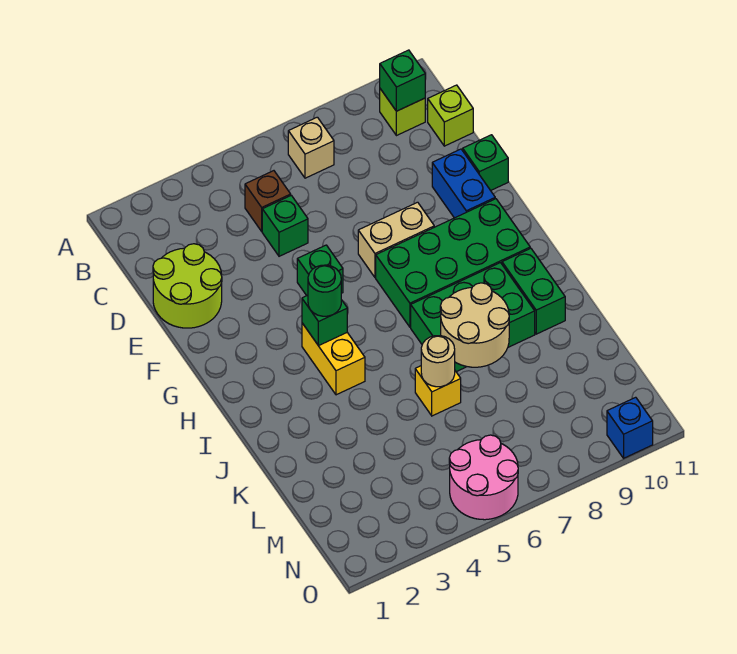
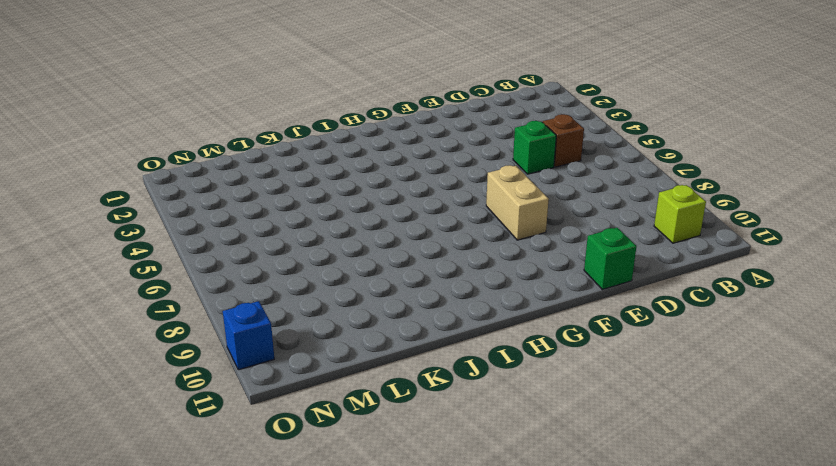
none -> tan brick B7 level 1
none -> lime brick C11 level 1
none -> lime round brick D1:E2 level 1

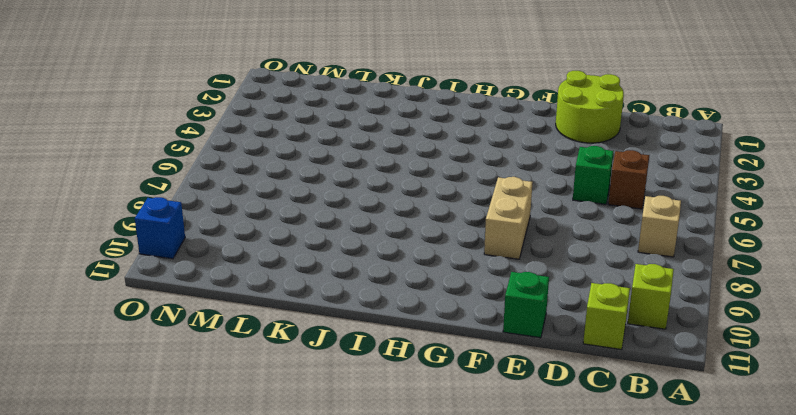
none -> blue brick E10:F10 level 1
none -> green brick F5 level 1
none -> green brick G7:H10 level 1

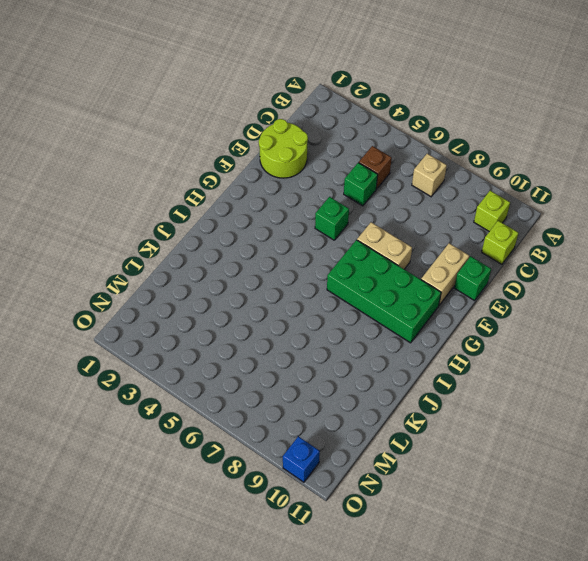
tan brick E10:F10 level 1 -> blue brick E10:F10 level 1
none -> yellow brick H4:I4 level 1
none -> green brick I7:J9 level 1
none -> green brick I10:J10 level 1

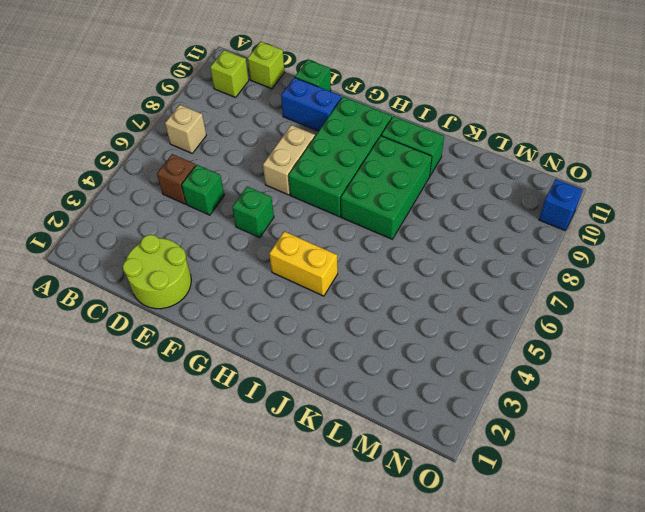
none -> yellow brick K6 level 1
none -> pink round brick N5:O6 level 1
none -> green brick B10 level 2

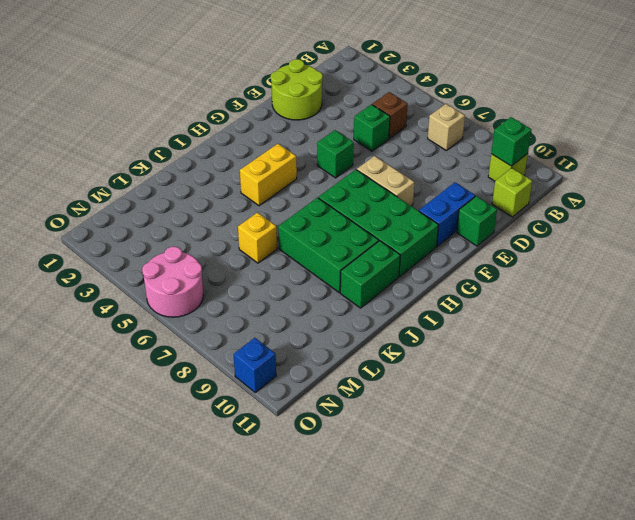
none -> green brick H4 level 2
none -> tan round brick J7:K8 level 2
none -> tan round brick K6 level 2

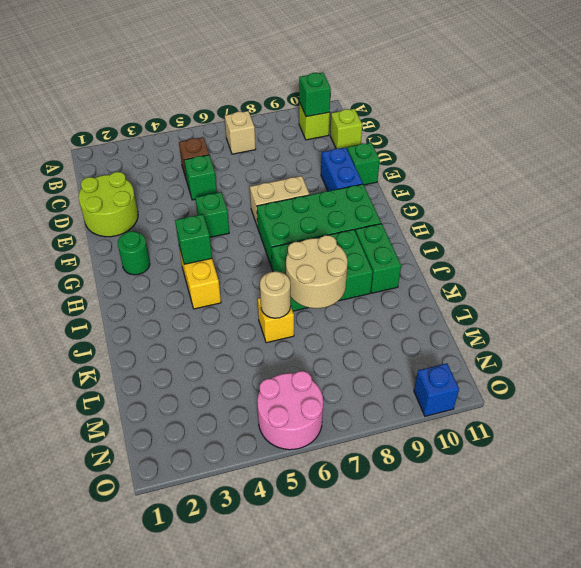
green round brick G2 level 1 -> green round brick H4 level 3

